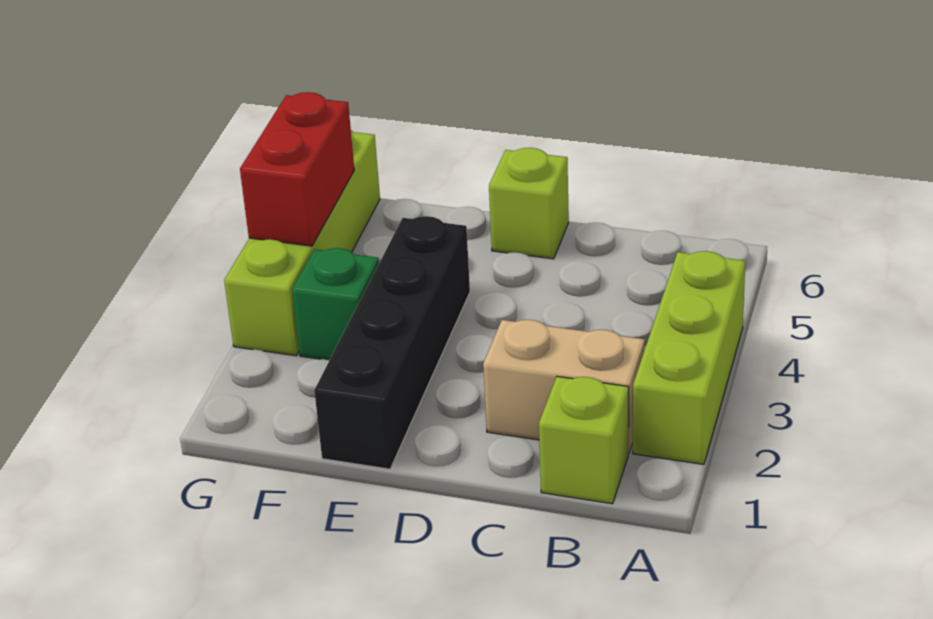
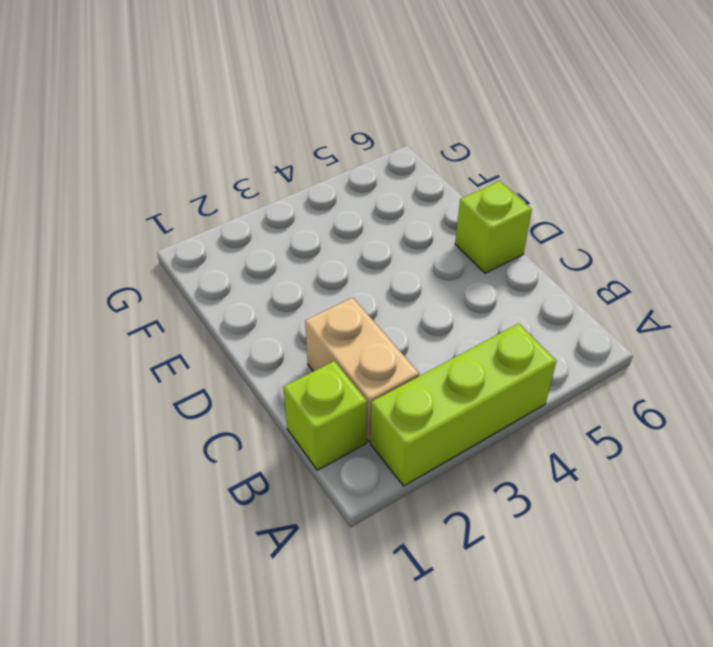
none -> black brick E1:E4 level 1
none -> green brick F3 level 1

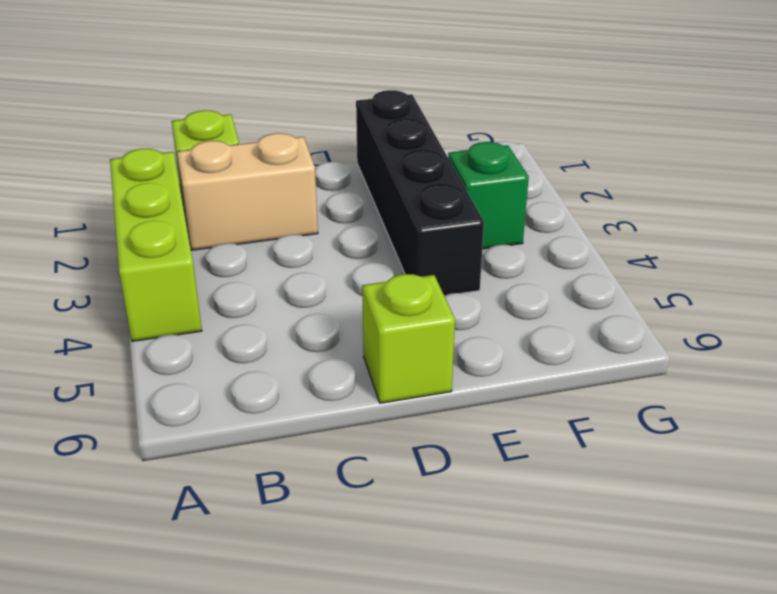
none -> lime brick G3:G6 level 1
none -> red brick G4:G5 level 2

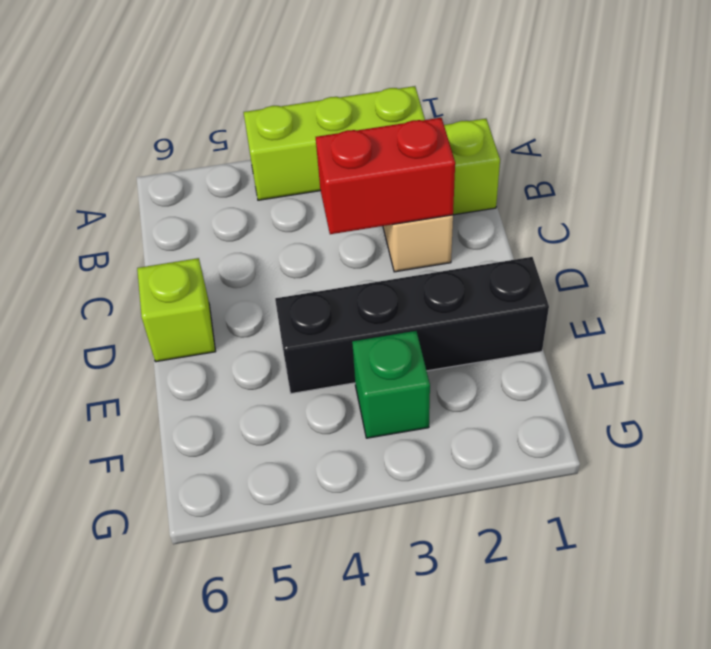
red brick C2:C3 level 2 -> red brick G4:G5 level 2
none -> lime brick G3:G6 level 1

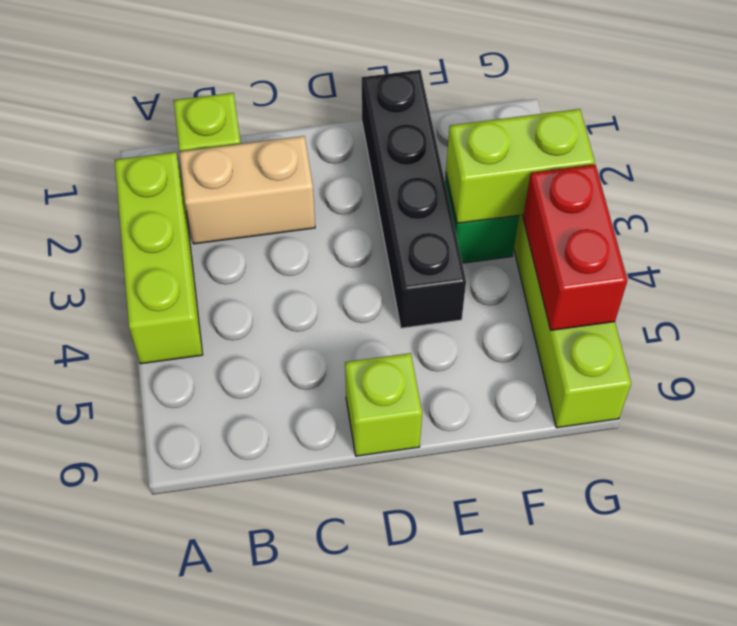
lime brick F3:G3 level 2 -> none

